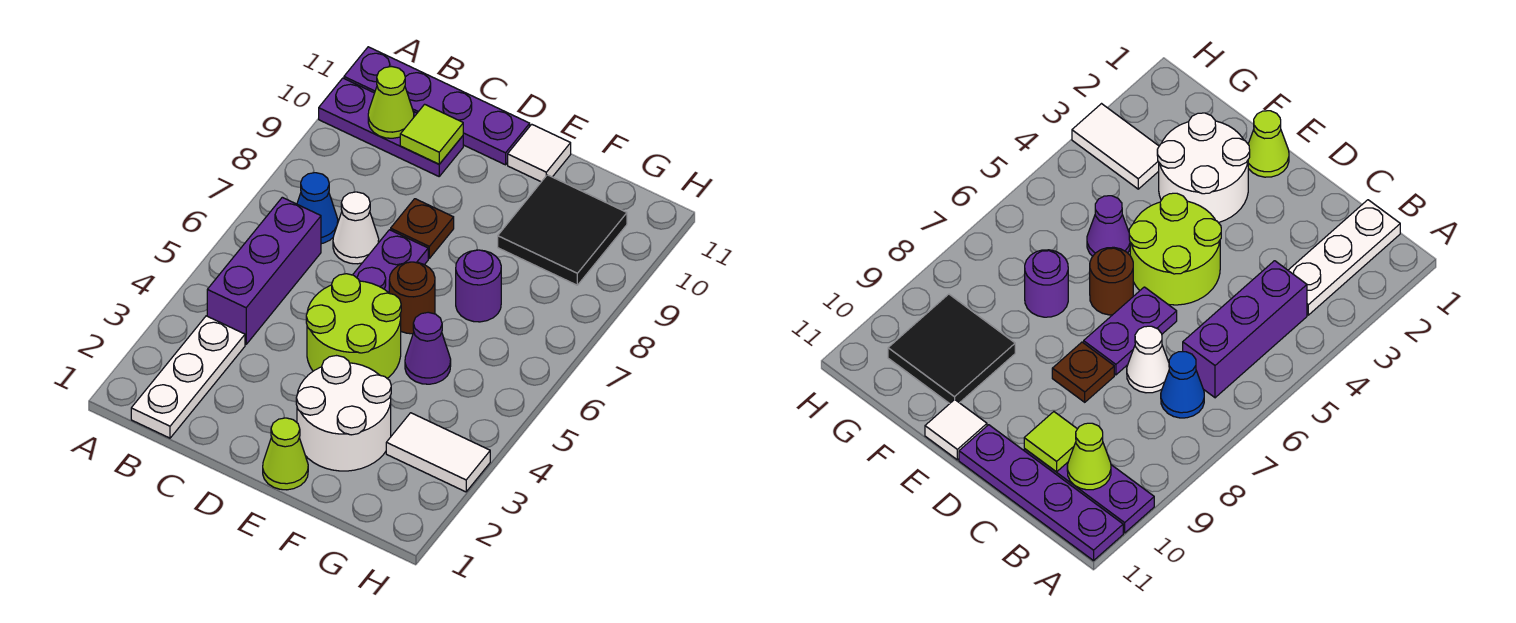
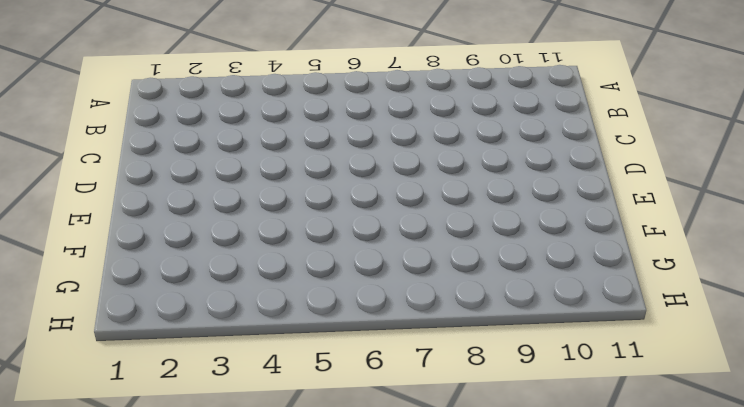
none -> purple plate A10:C10 level 1
none -> purple plate A11:D11 level 1
none -> white plate B1:B3 level 1

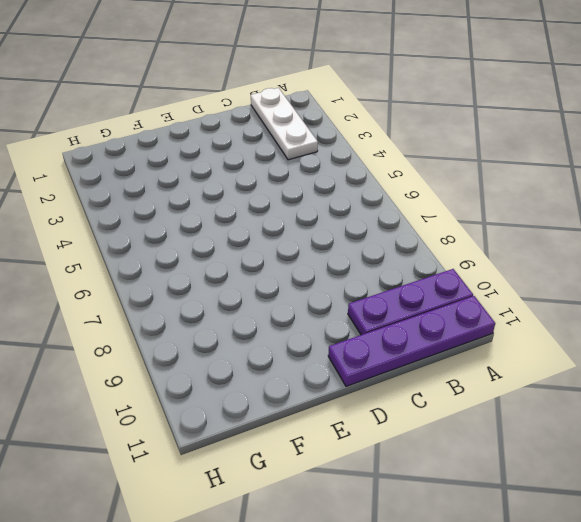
none -> purple brick B4:B6 level 1
none -> blue cone B7 level 1
none -> white cone C7 level 1

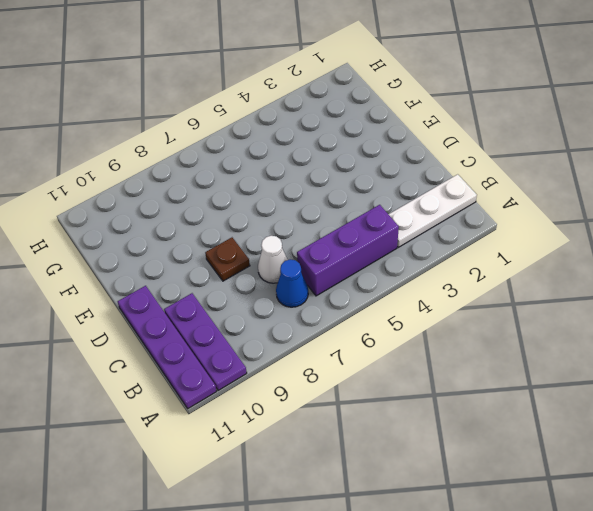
none -> lime round brick D4:E5 level 1
none -> purple plate D6:D7 level 1
none -> lime cone E1 level 1

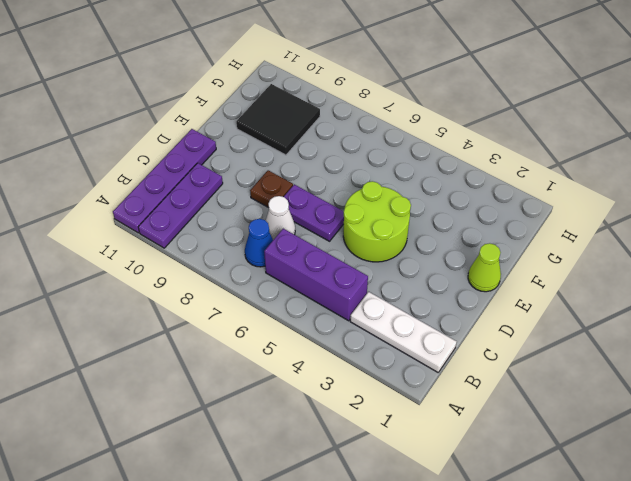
none -> white round brick E2:F3 level 1
none -> brown round brick E6 level 1
none -> white tile E11 level 1

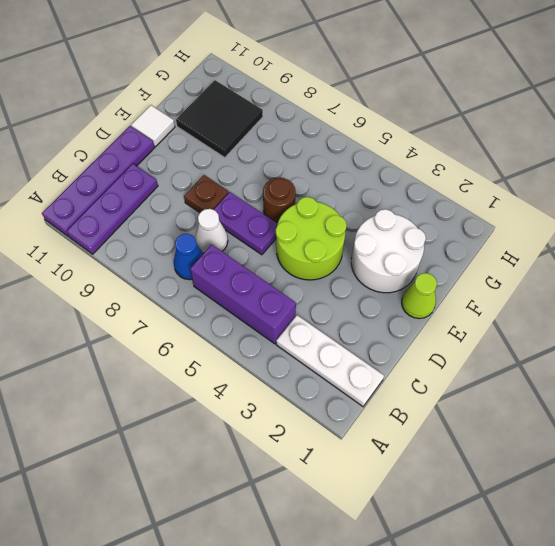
none -> purple cone F5 level 1
none -> purple round brick F7 level 1
none -> white tile G3:H3 level 1

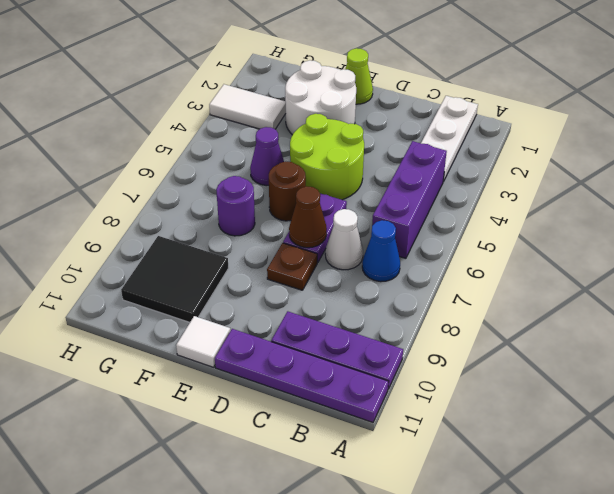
brown cone D7 level 2 -> none
none -> lime cone B10 level 2
none -> lime tile C10 level 2

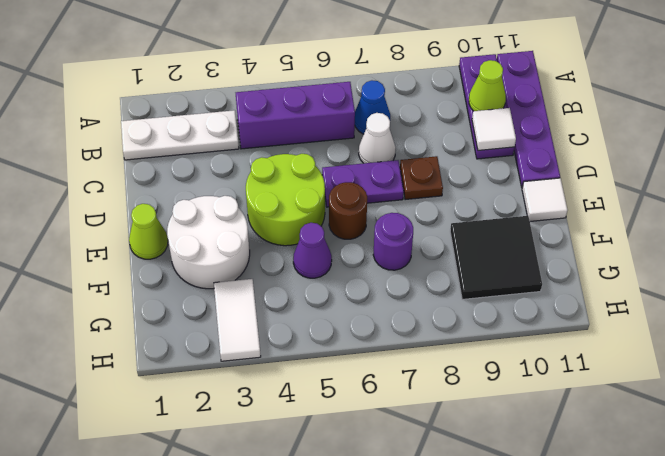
white tile C10 level 2 -> lime tile C10 level 2

